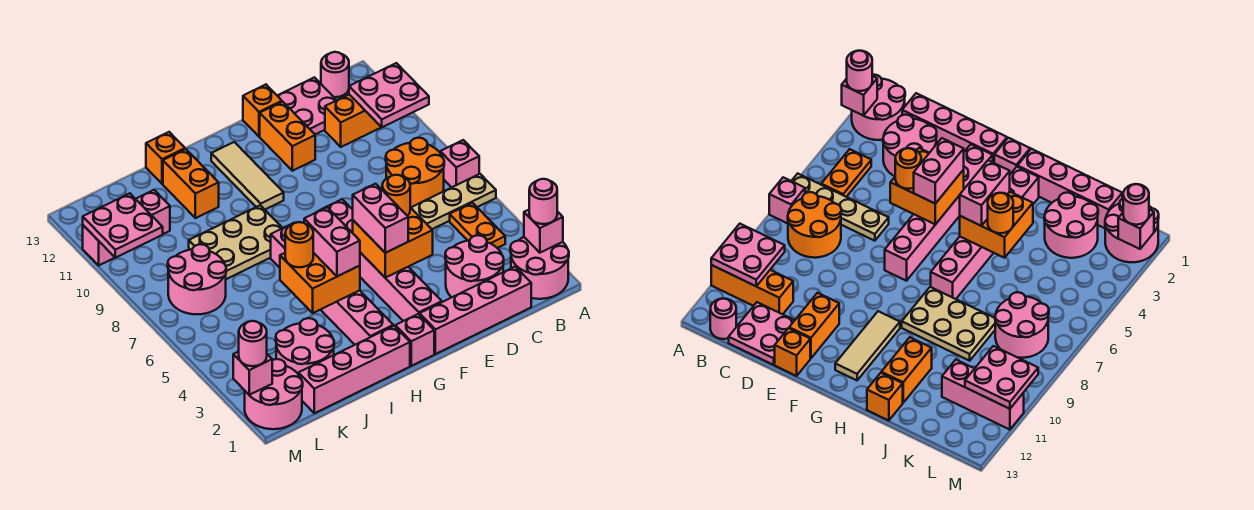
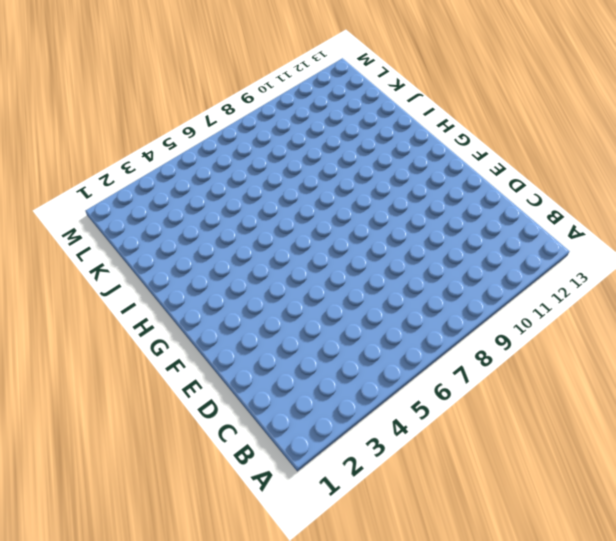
none -> pink round brick A1:B2 level 1
none -> tan plate A6:D6 level 1
none -> pink brick A7 level 1
none -> orange brick A11:C11 level 1

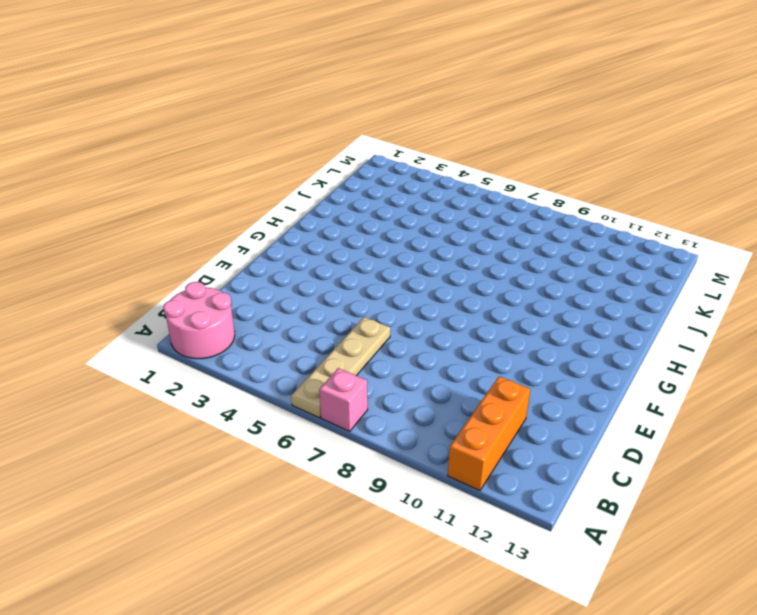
none -> orange plate B4:B5 level 1
none -> orange round brick B7:C8 level 1
none -> pink round brick B13 level 1
none -> pink brick C1:F1 level 1

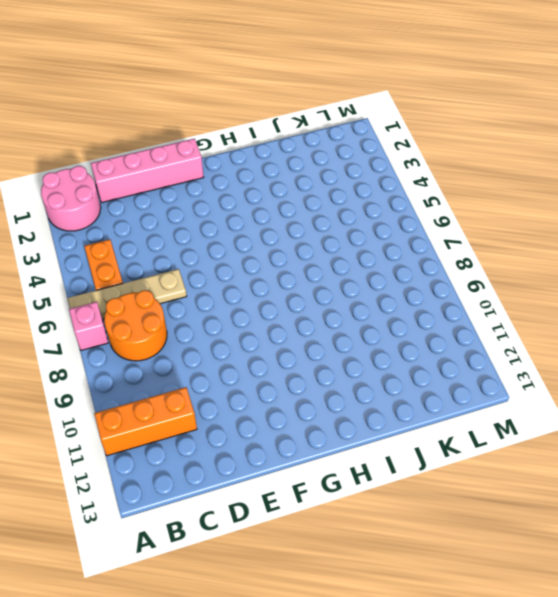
none -> pink round brick B13 level 1
none -> pink round brick C2:D3 level 1
none -> pink plate C12:D13 level 1
none -> orange brick E11:E12 level 1

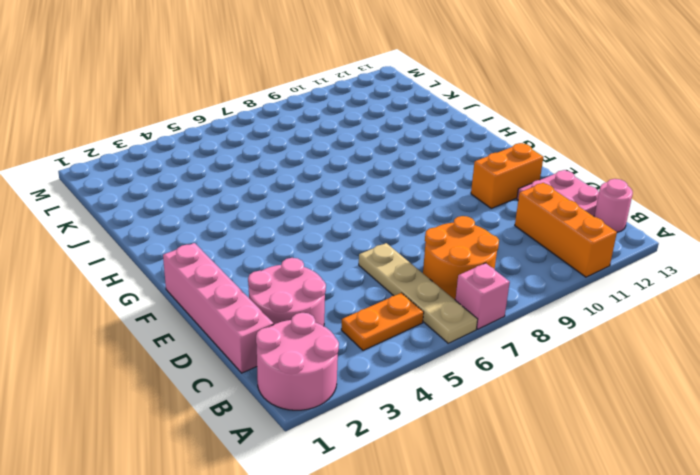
none -> orange brick E13 level 1
none -> pink brick F2:F7 level 1
none -> pink brick G1 level 1
none -> tan tile G10:G12 level 1

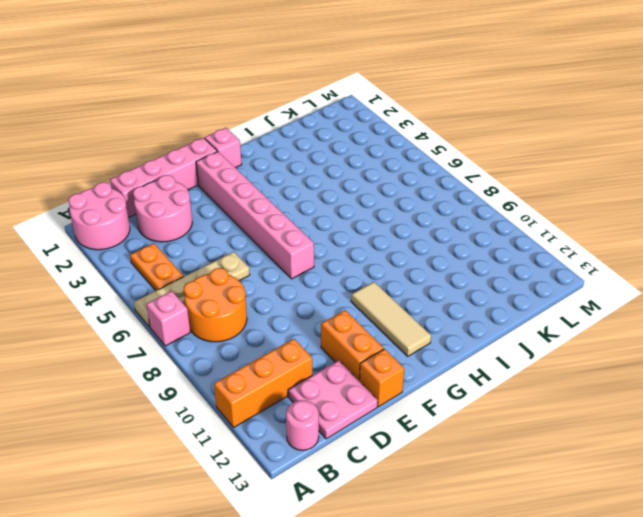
none -> pink brick H1:K1 level 1
none -> pink brick H2:H7 level 1
none -> tan plate H8:J9 level 1
none -> orange brick I11:I12 level 1

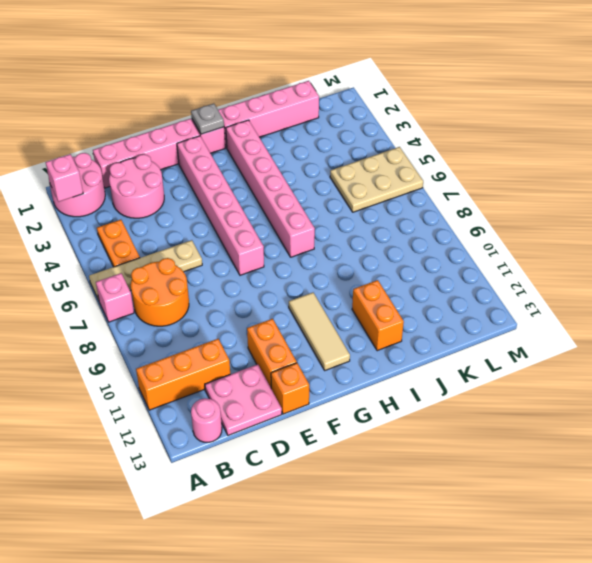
grey plate G1 level 2 -> none
tan plate K5:M6 level 1 -> tan plate H8:J9 level 1
none -> orange brick I13 level 1
none -> pink round brick J2:K3 level 1
none -> pink round brick K7:L8 level 1
none -> pink brick K11:M11 level 1

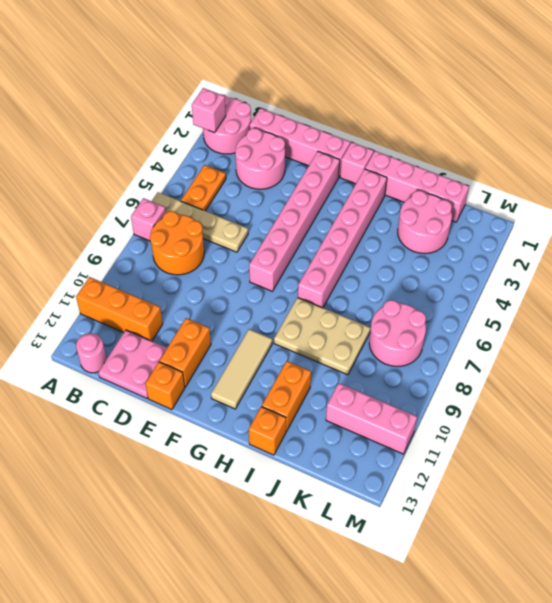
none -> pink round brick L1:M2 level 1
none -> pink plate A10:B11 level 2
none -> orange brick E4:F5 level 2
none -> orange brick H4:I5 level 2

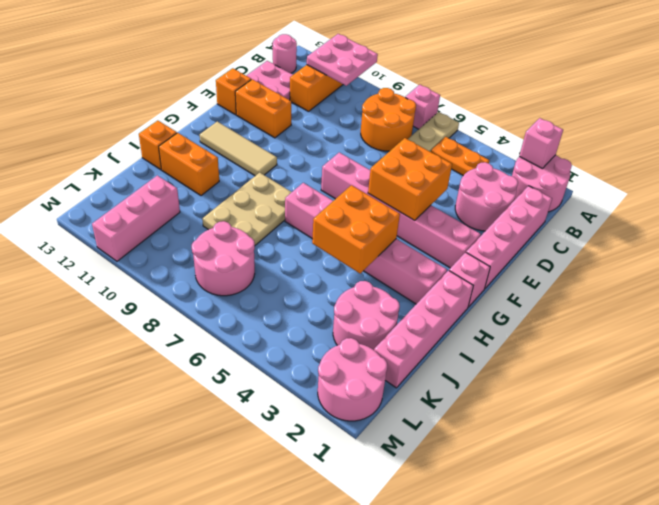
none -> pink plate L10:M11 level 2
none -> pink brick M2 level 2
none -> pink round brick A2 level 3
none -> orange round brick E5 level 3

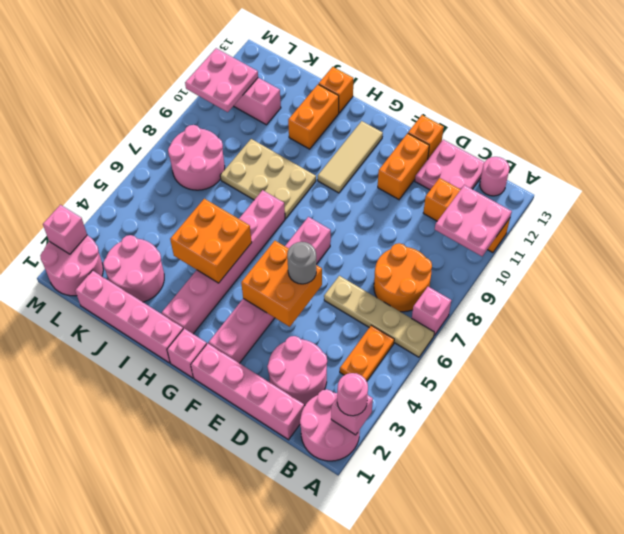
grey round brick E5 level 3 -> orange round brick E5 level 3
none -> pink brick F4:F5 level 3
none -> pink brick H4:H5 level 3
none -> orange round brick I5 level 3
none -> pink round brick M2 level 3

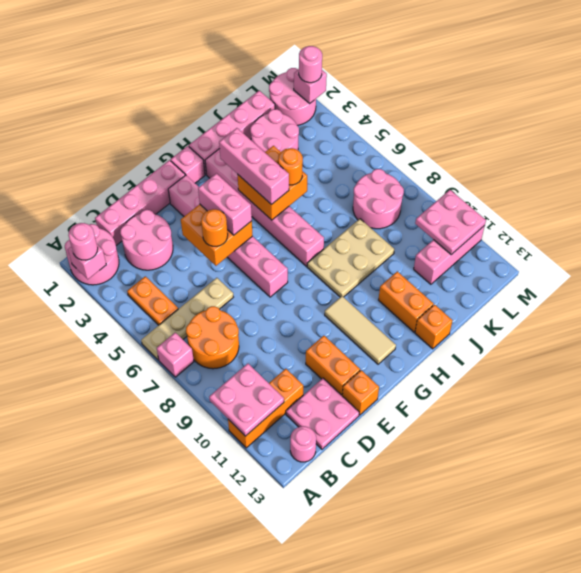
pink brick H3:H5 level 3 -> pink brick H4:H5 level 3

